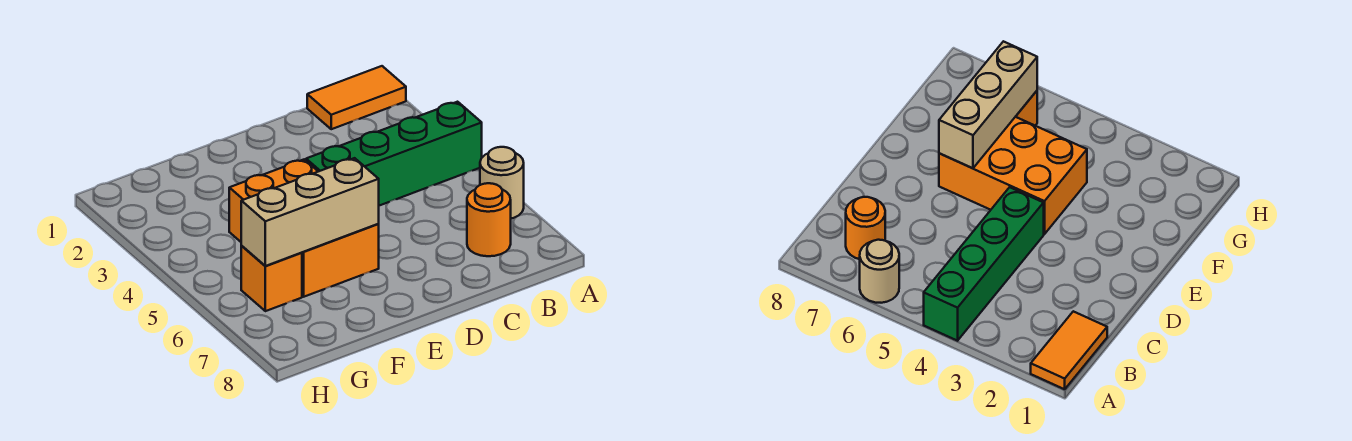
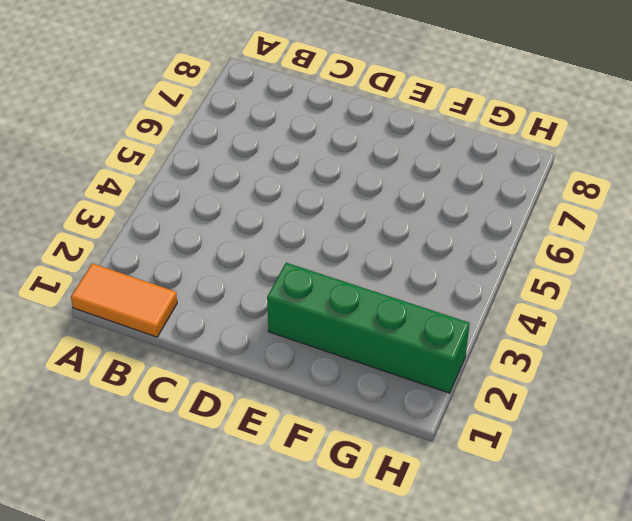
green brick E2:H2 level 1 -> green brick A4:D4 level 1
none -> tan round brick A6 level 1
none -> orange round brick B7 level 1

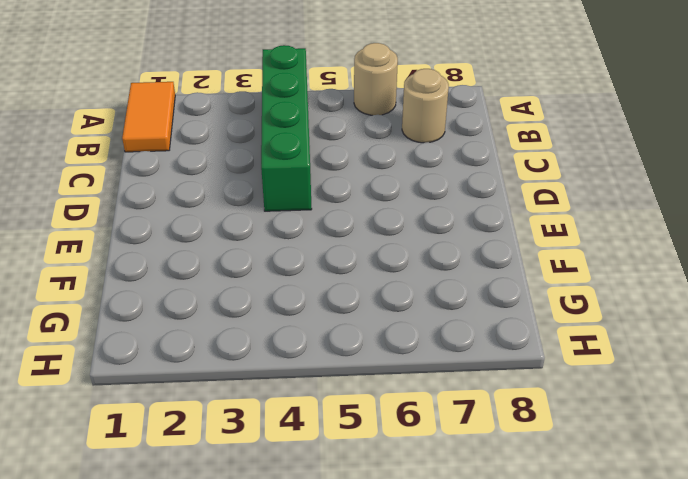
tan round brick B7 level 1 -> orange round brick B7 level 1
none -> orange brick E4:F6 level 1
none -> orange brick G6 level 1

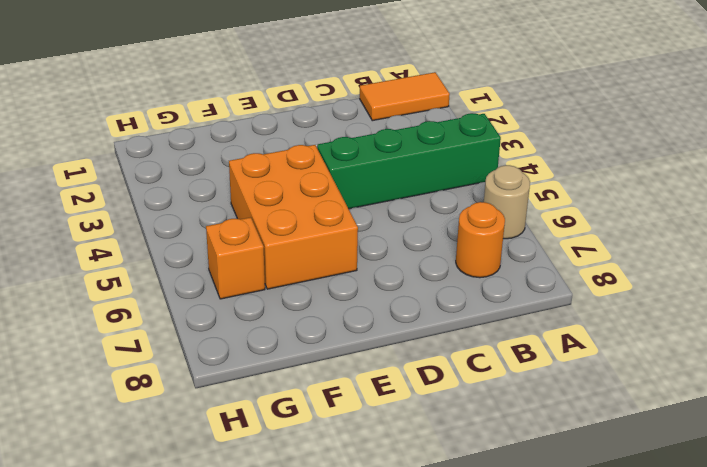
none -> tan brick E6:G6 level 2

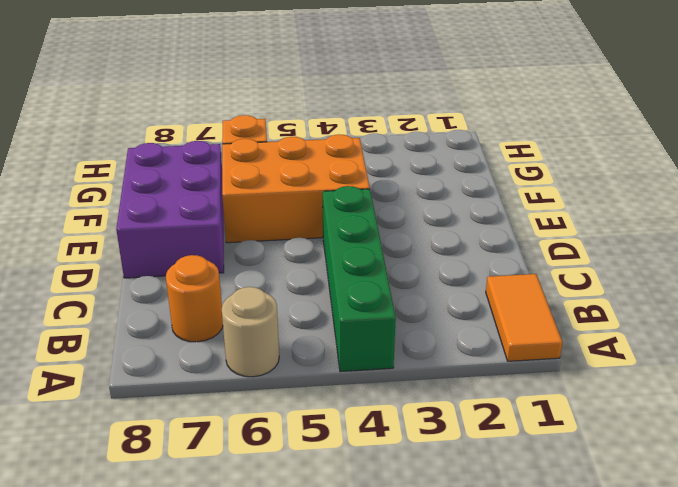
purple brick D7:F8 level 1 -> none
none -> tan brick E6:G6 level 2

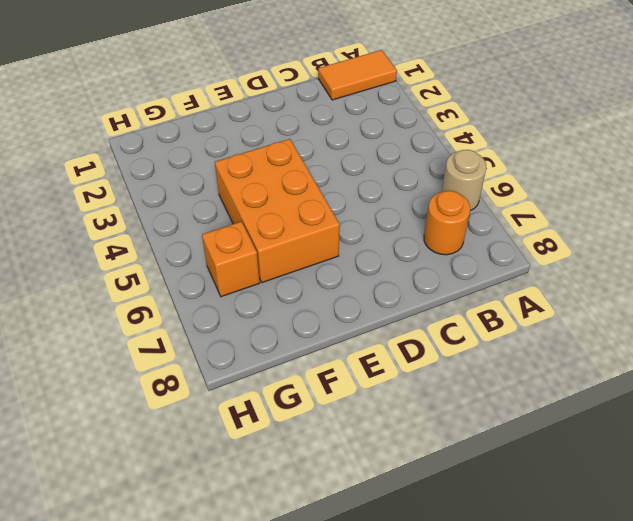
none -> green brick A4:D4 level 1
none -> tan brick E6:G6 level 2

